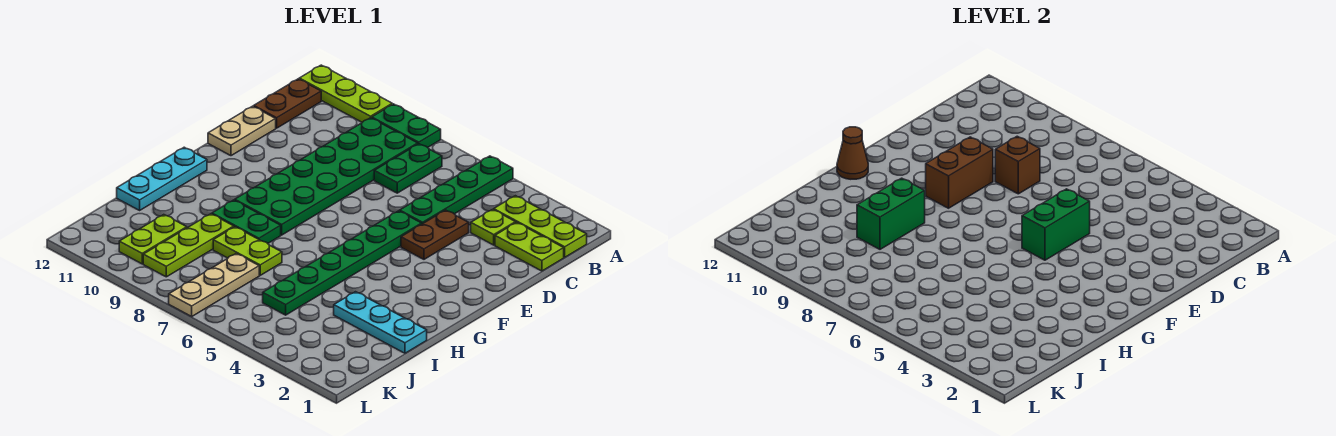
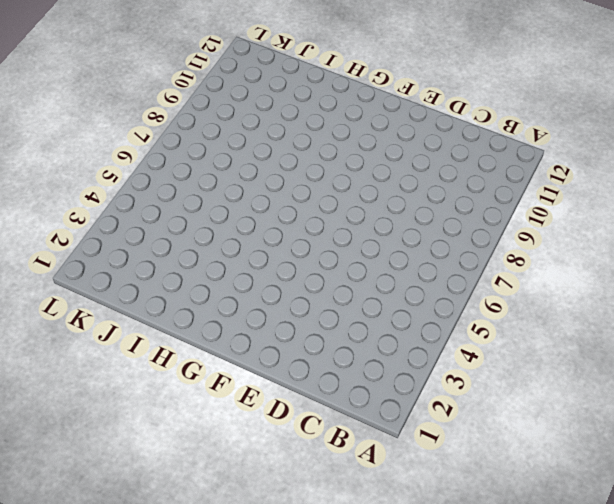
none -> green plate A5:D5 level 1
none -> green plate A8:A9 level 1
none -> lime plate A10:A12 level 1

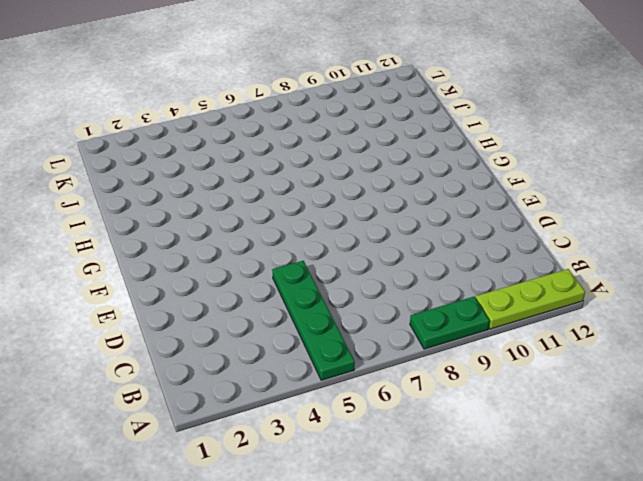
none -> lime plate B1:B3 level 1
none -> green plate B7:C7 level 1
none -> green plate B8:G9 level 1

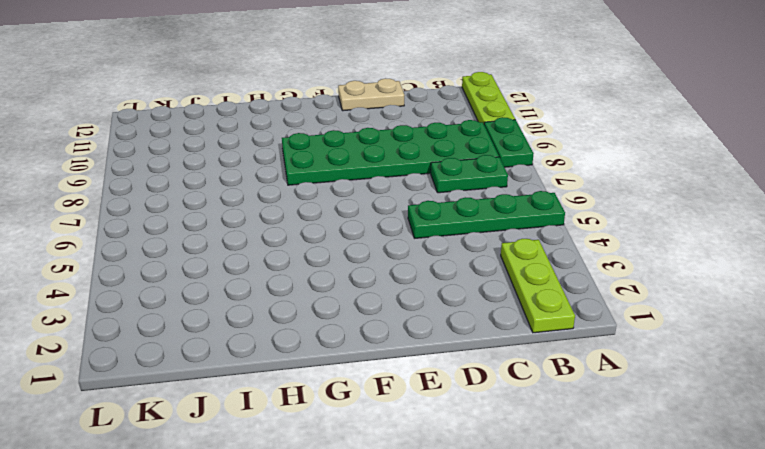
none -> brown plate B12:C12 level 1
none -> lime plate C1:C2 level 1
none -> lime plate C3 level 1

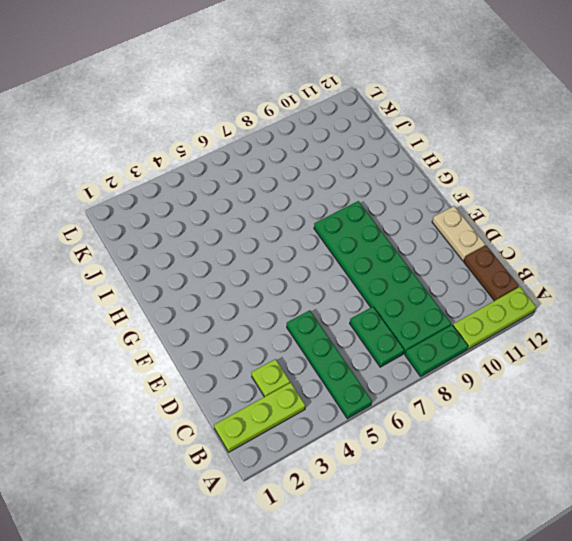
none -> lime plate C1:C2 level 1
none -> brown plate D4:E4 level 1
none -> green plate E5:J5 level 1

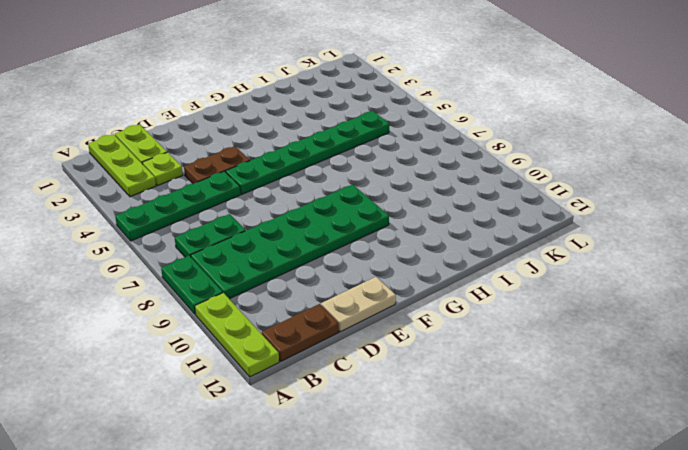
none -> cyan plate G12:I12 level 1
none -> green plate H8:H9 level 1
none -> cyan plate I1:I3 level 1

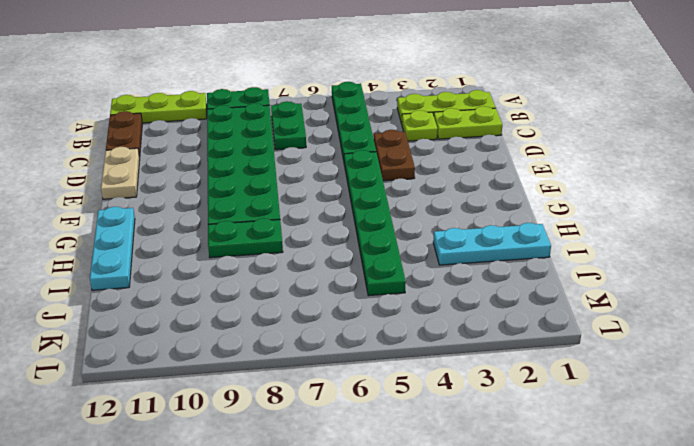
none -> lime plate I7:I8 level 1
none -> lime plate I9:K9 level 1
none -> tan plate J7:L7 level 1

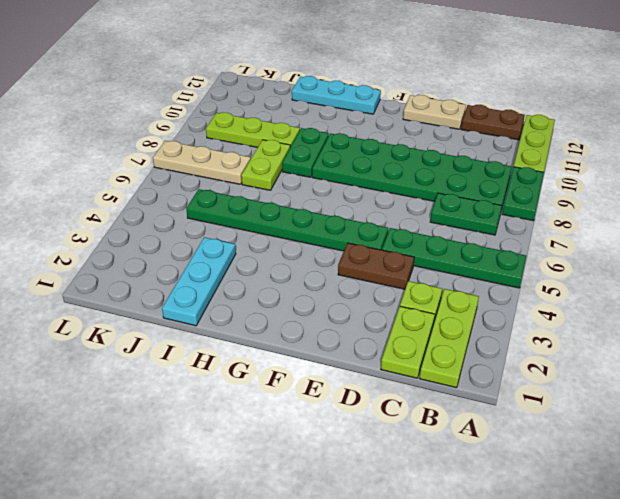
none -> lime plate J10:K10 level 1
none -> brown brick D8 level 2
none -> green brick E5:F5 level 2

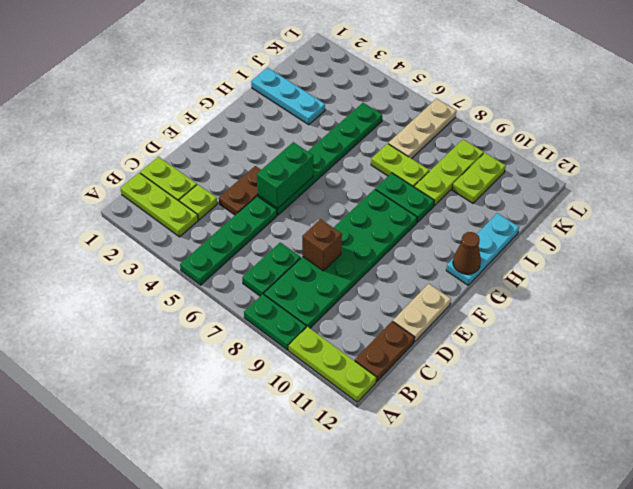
none -> brown brick E9:F9 level 2
none -> green brick H9:I9 level 2

